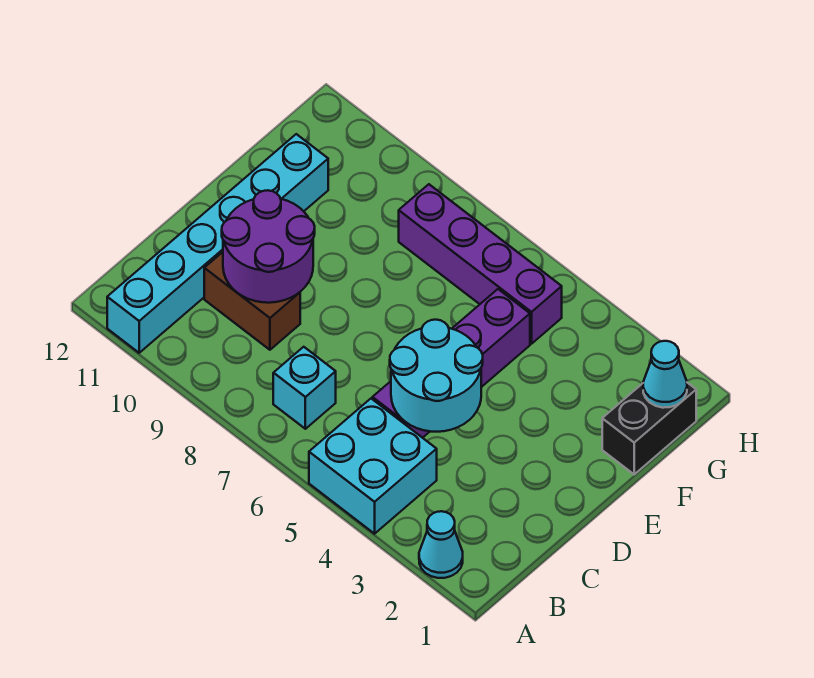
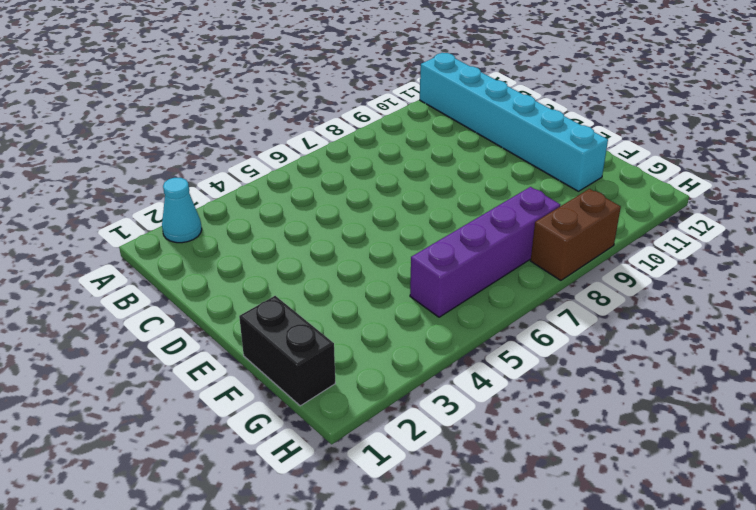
brown brick H8:H9 level 1 -> brown brick C9:C10 level 1
none -> cyan brick A4:B5 level 1
none -> cyan brick B7 level 1

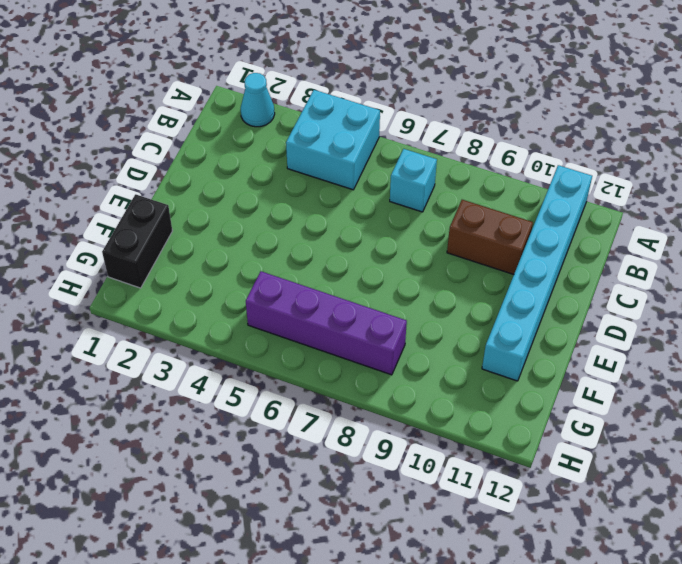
none -> purple brick C5:F5 level 1
none -> cyan round brick C4:D5 level 2

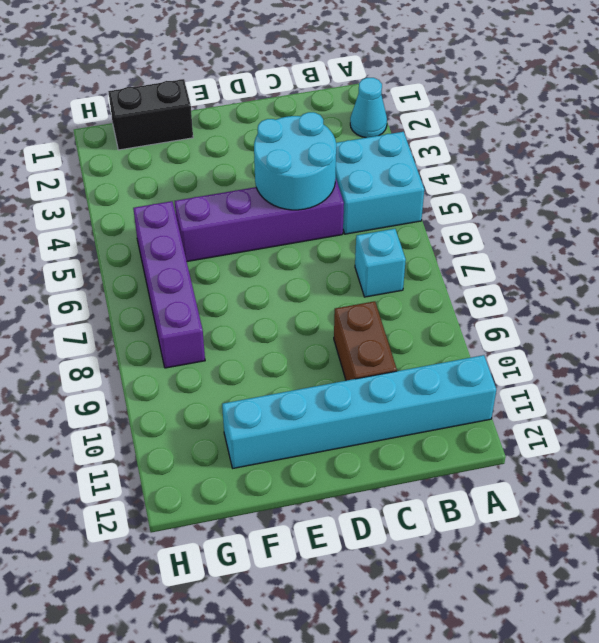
none -> purple round brick C9:D10 level 2
none -> cyan cone G1 level 2

